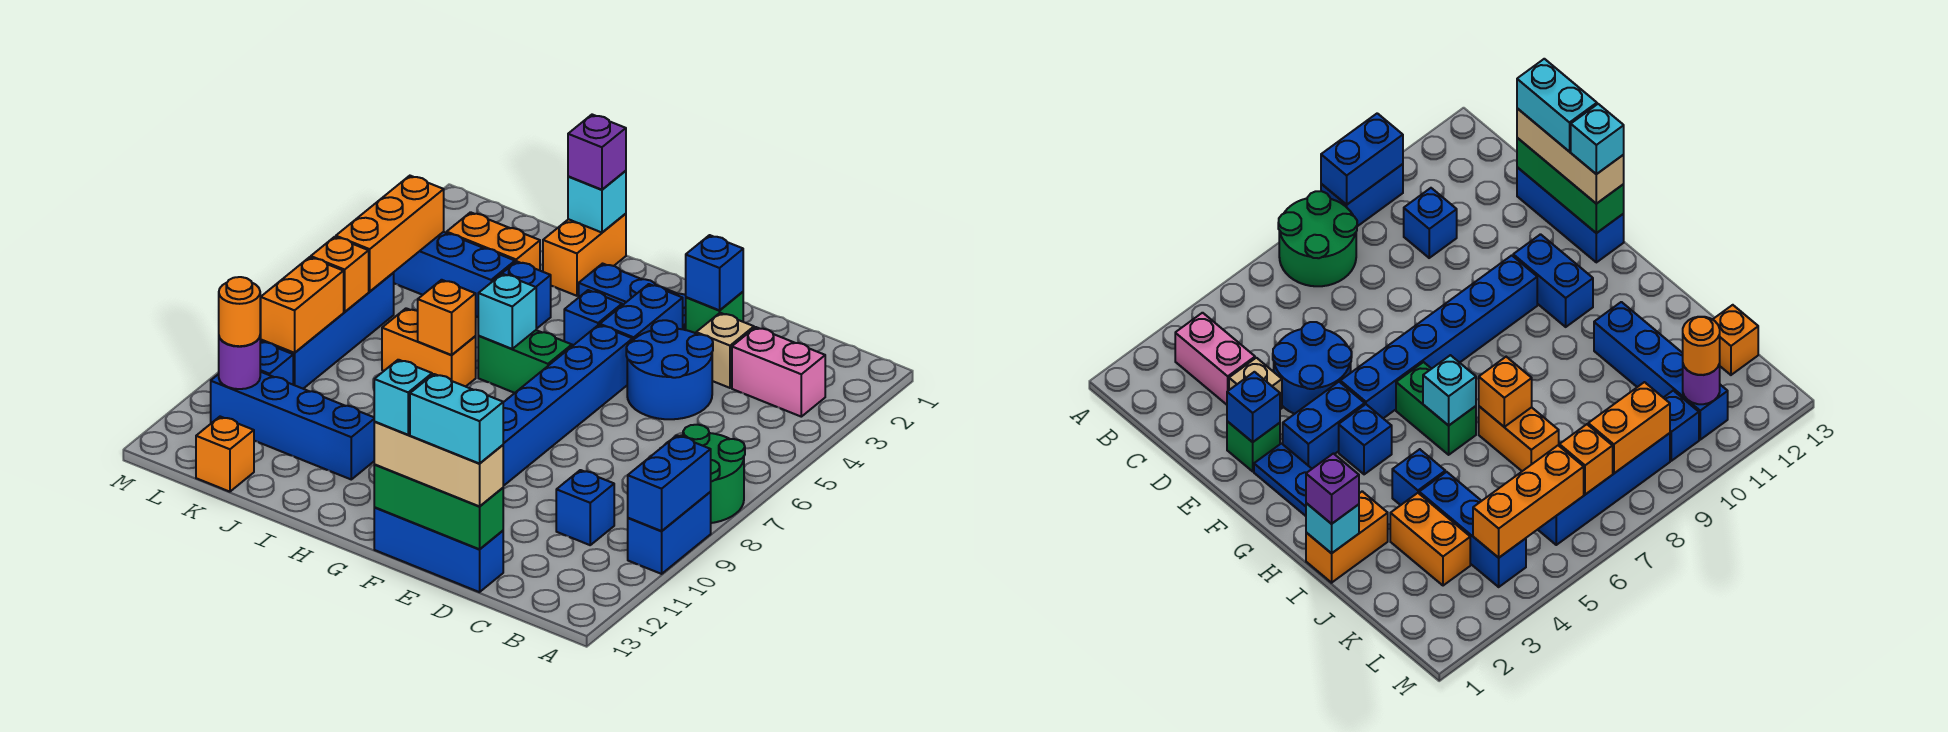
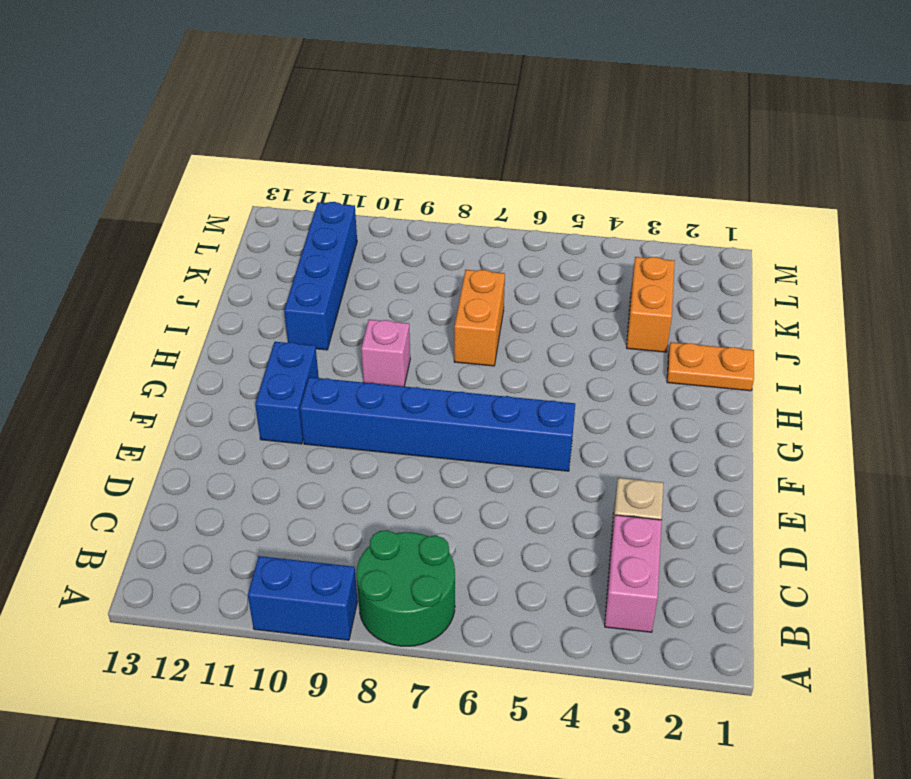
pink brick H9 level 1 -> none
orange plate I1:I2 level 1 -> orange brick I1:I2 level 1
none -> blue brick C10 level 1
none -> blue round brick D4:E5 level 1
none -> blue brick D13:F13 level 1
none -> green brick E2 level 1

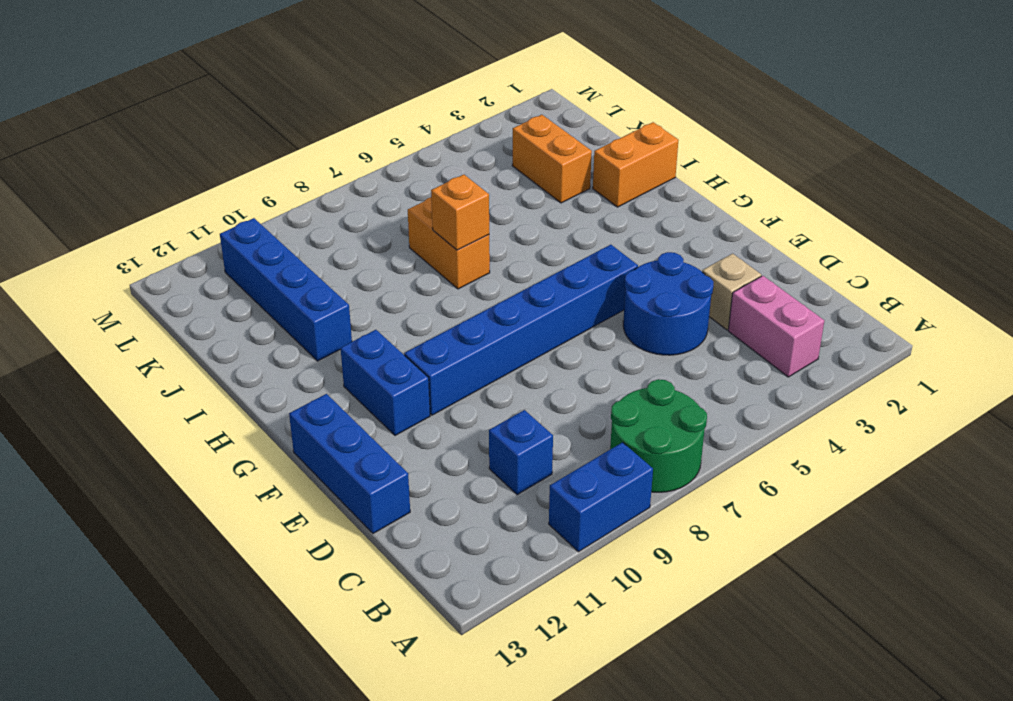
none -> green brick E2 level 1
none -> blue plate F2:H2 level 1
none -> blue brick F3:F4 level 1
none -> blue brick G4 level 1

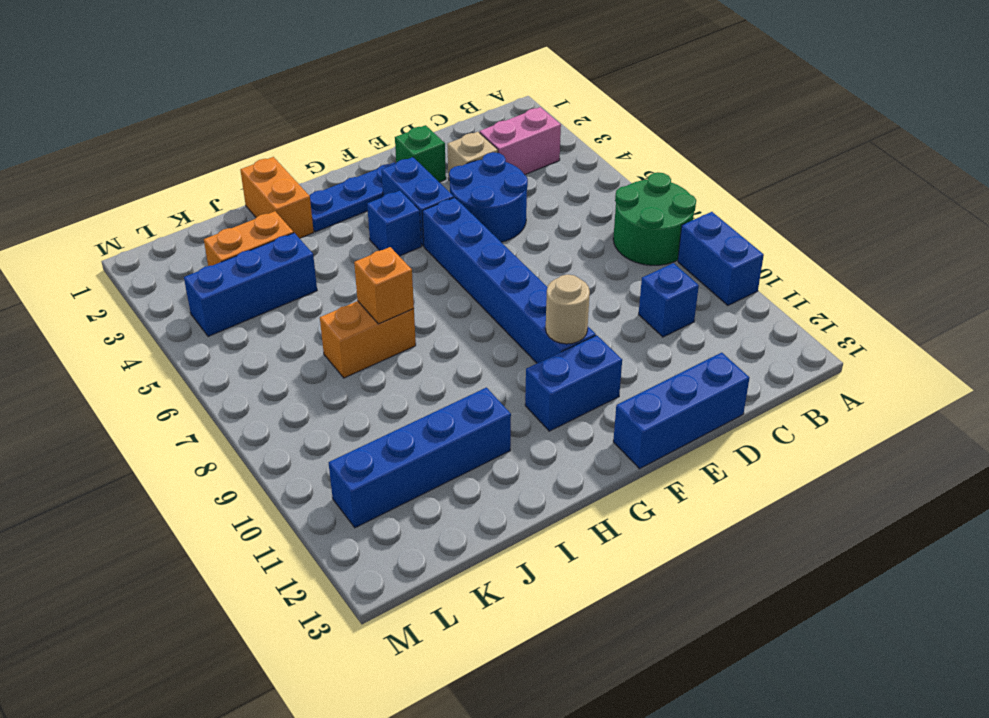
tan round brick F10 level 2 -> none
none -> green brick G6:H6 level 1
none -> blue brick I4 level 1
none -> orange brick K13 level 1
none -> blue brick L6:L9 level 1

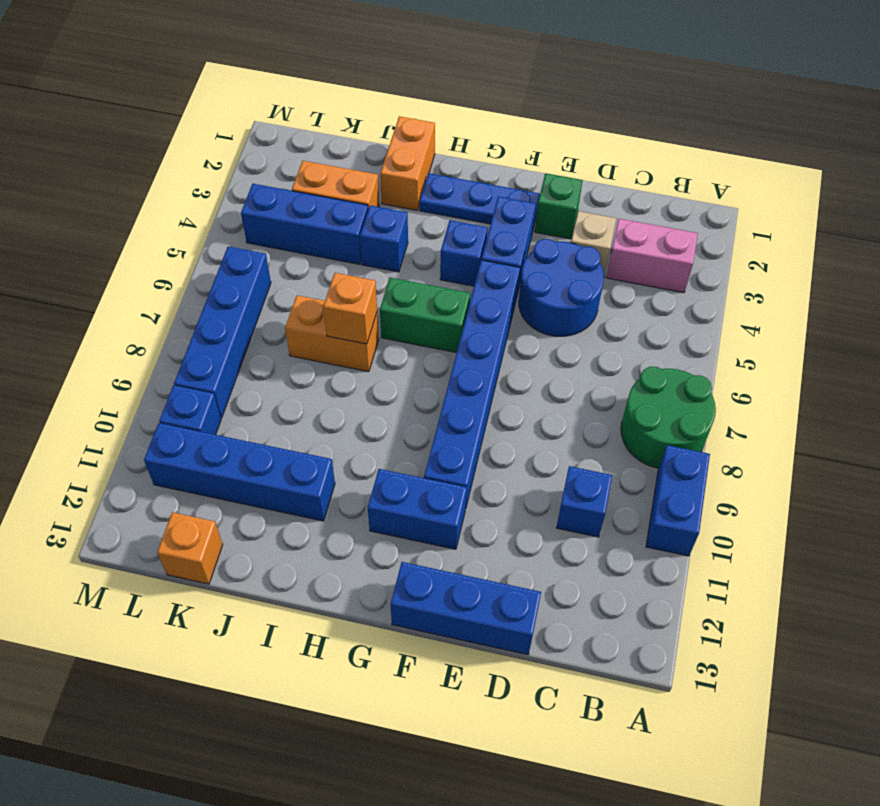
none -> blue brick A9:A10 level 2
none -> green brick D13:F13 level 2
none -> blue brick E2 level 2
none -> cyan brick H6 level 2

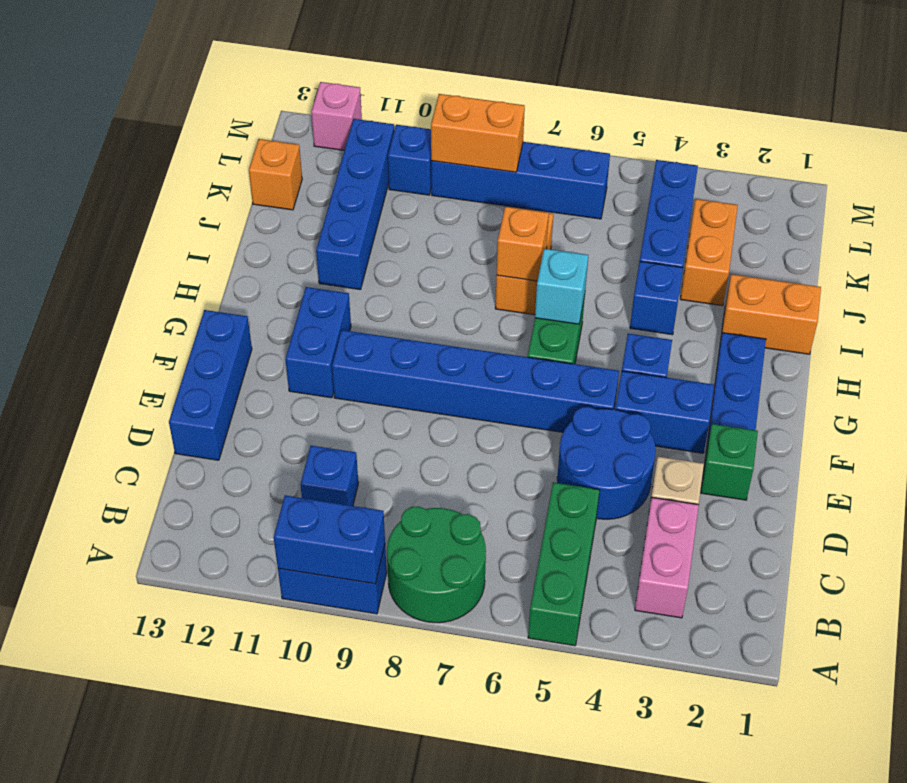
green brick A5:C5 level 1 -> green brick D13:F13 level 2
pink brick M12 level 1 -> none
none -> blue brick E2 level 2
none -> cyan brick I1 level 2
none -> orange brick L4:L6 level 2
none -> orange brick L7 level 2

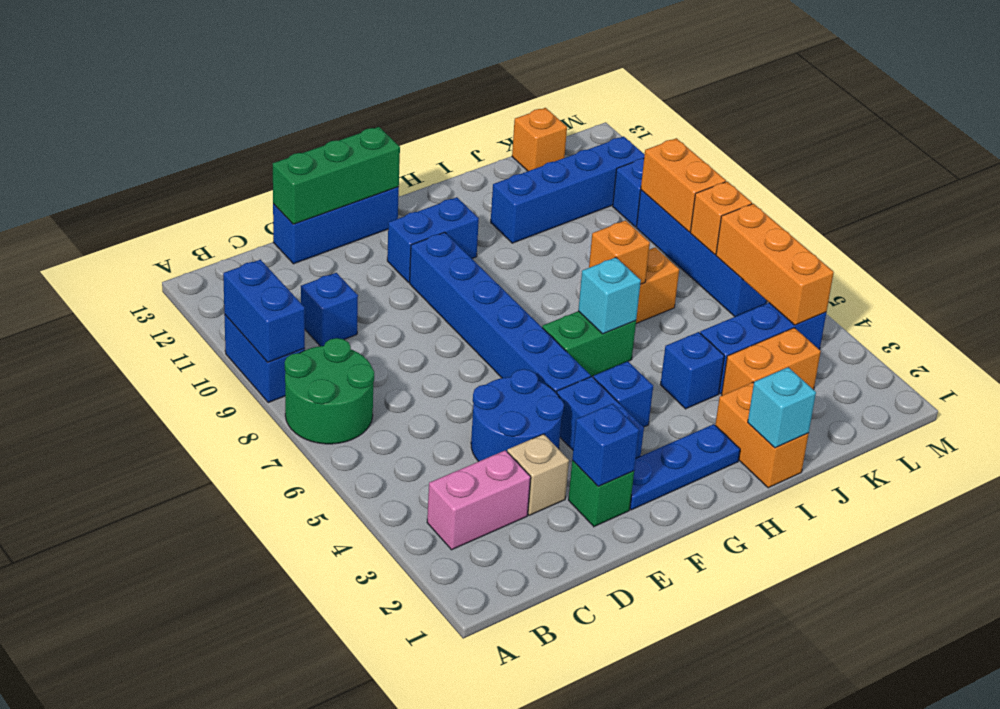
none -> purple round brick L11 level 2
none -> tan brick D13:F13 level 3
none -> purple brick I1 level 3
none -> orange round brick L11 level 3

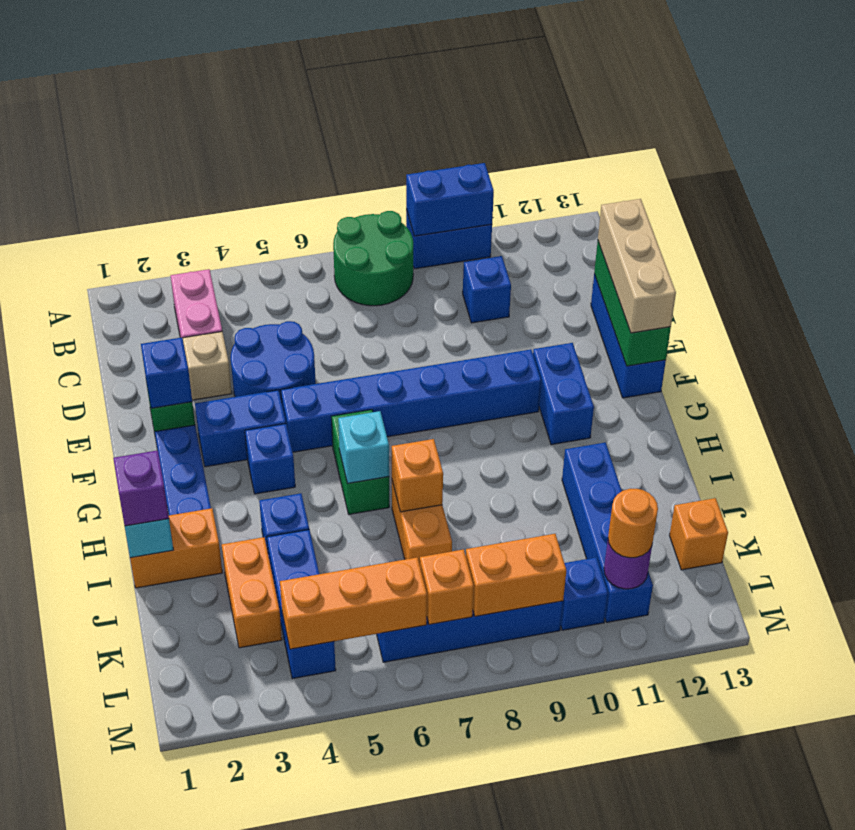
none -> cyan brick D13:E13 level 4
none -> cyan brick F13 level 4

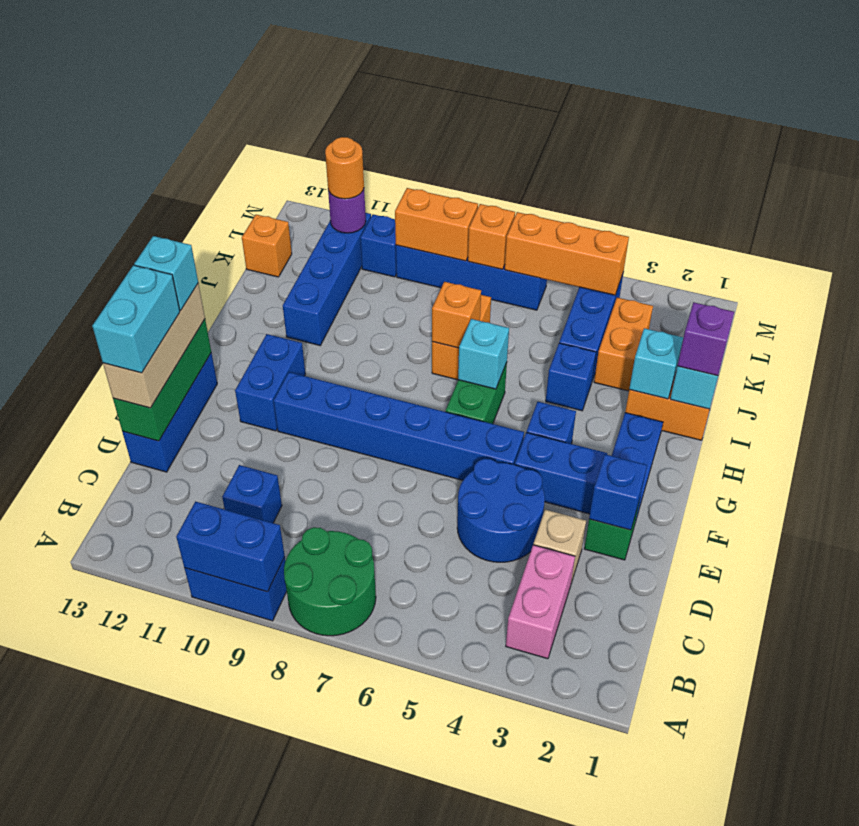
cyan brick I2 level 2 -> none

